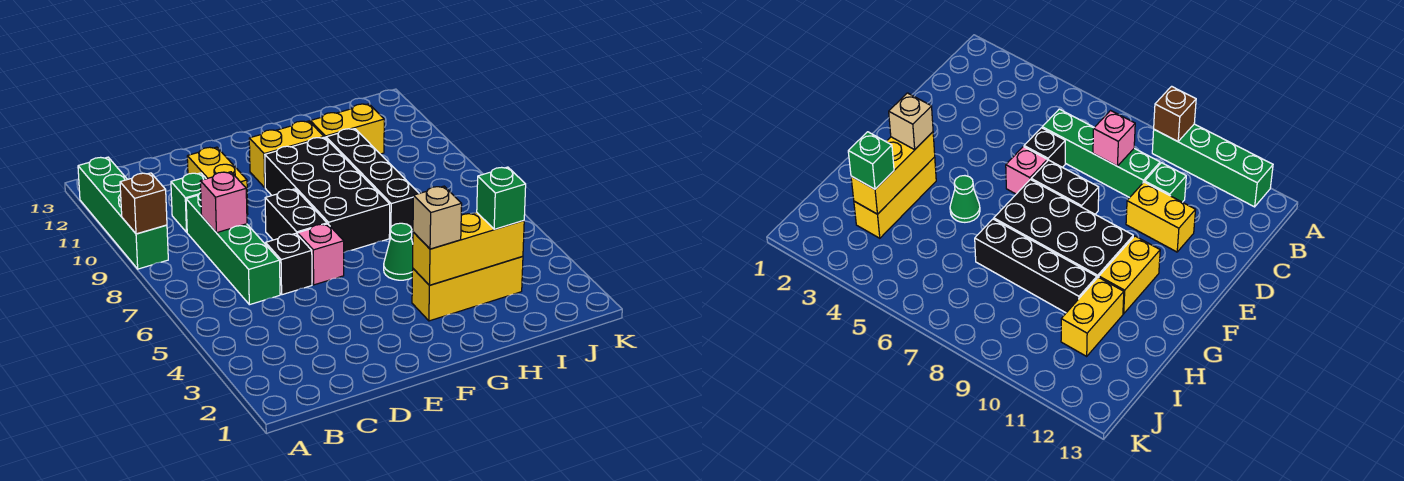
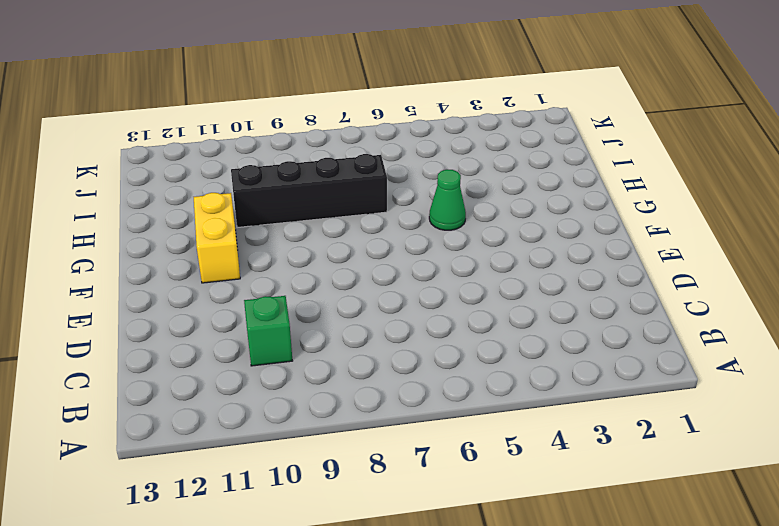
none -> green brick A9:A12 level 1
none -> green brick C6:C9 level 1
none -> black brick D6 level 1

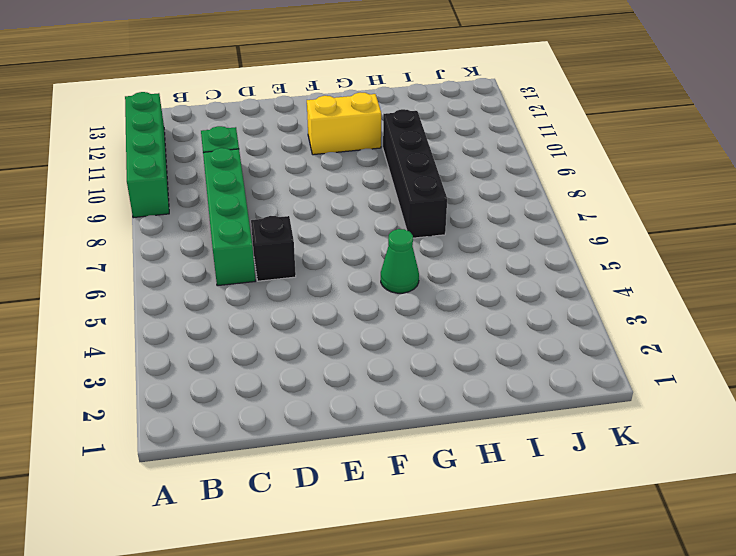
none -> yellow brick D10:D11 level 1
none -> pink brick E6 level 1
none -> black brick E7:E8 level 1

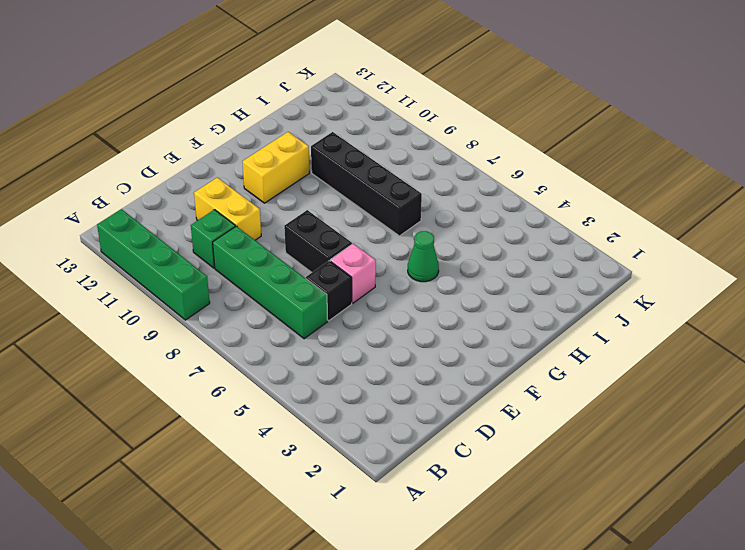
none -> black brick F7:G10 level 1
none -> yellow brick G3:I3 level 1
none -> yellow brick H11:I11 level 1

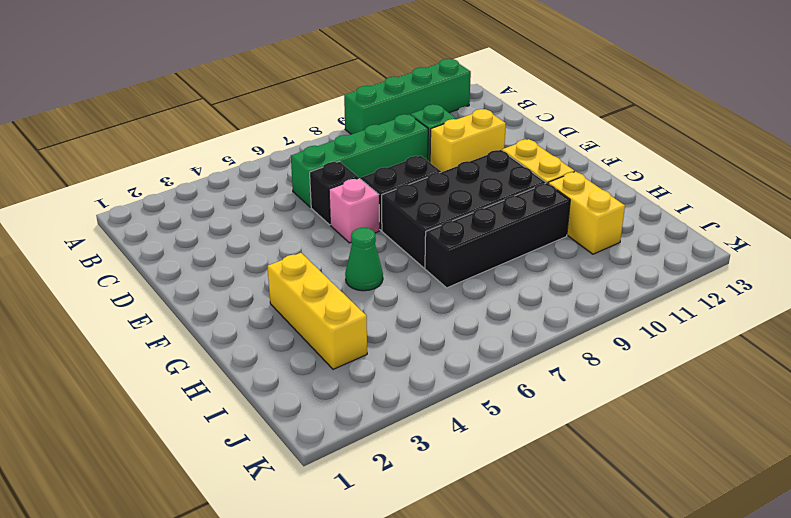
none -> brown brick A9 level 2
none -> pink brick C8 level 2
none -> yellow brick G3:I3 level 2

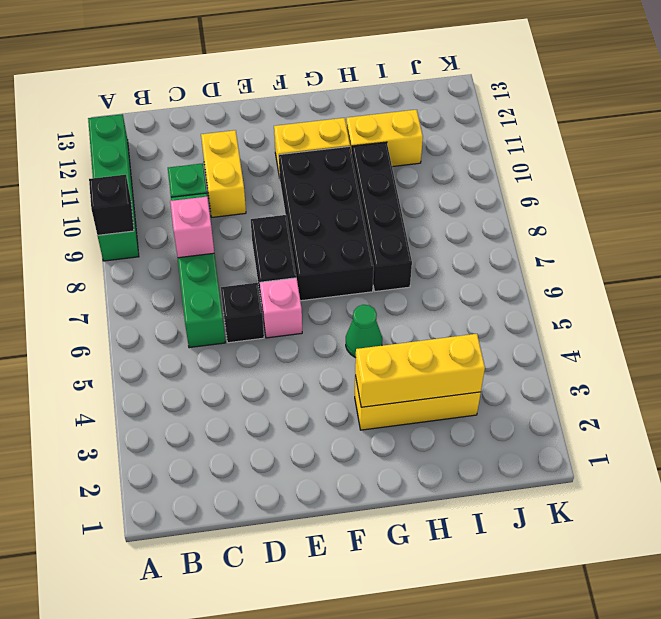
black brick A9 level 2 -> brown brick A9 level 2
none -> tan brick G3 level 3
none -> green brick I3 level 3

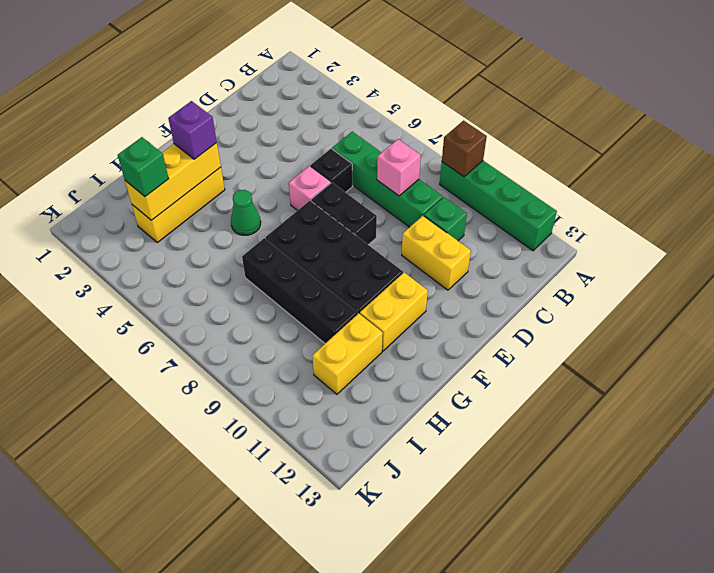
purple brick G3 level 3 -> tan brick G3 level 3

